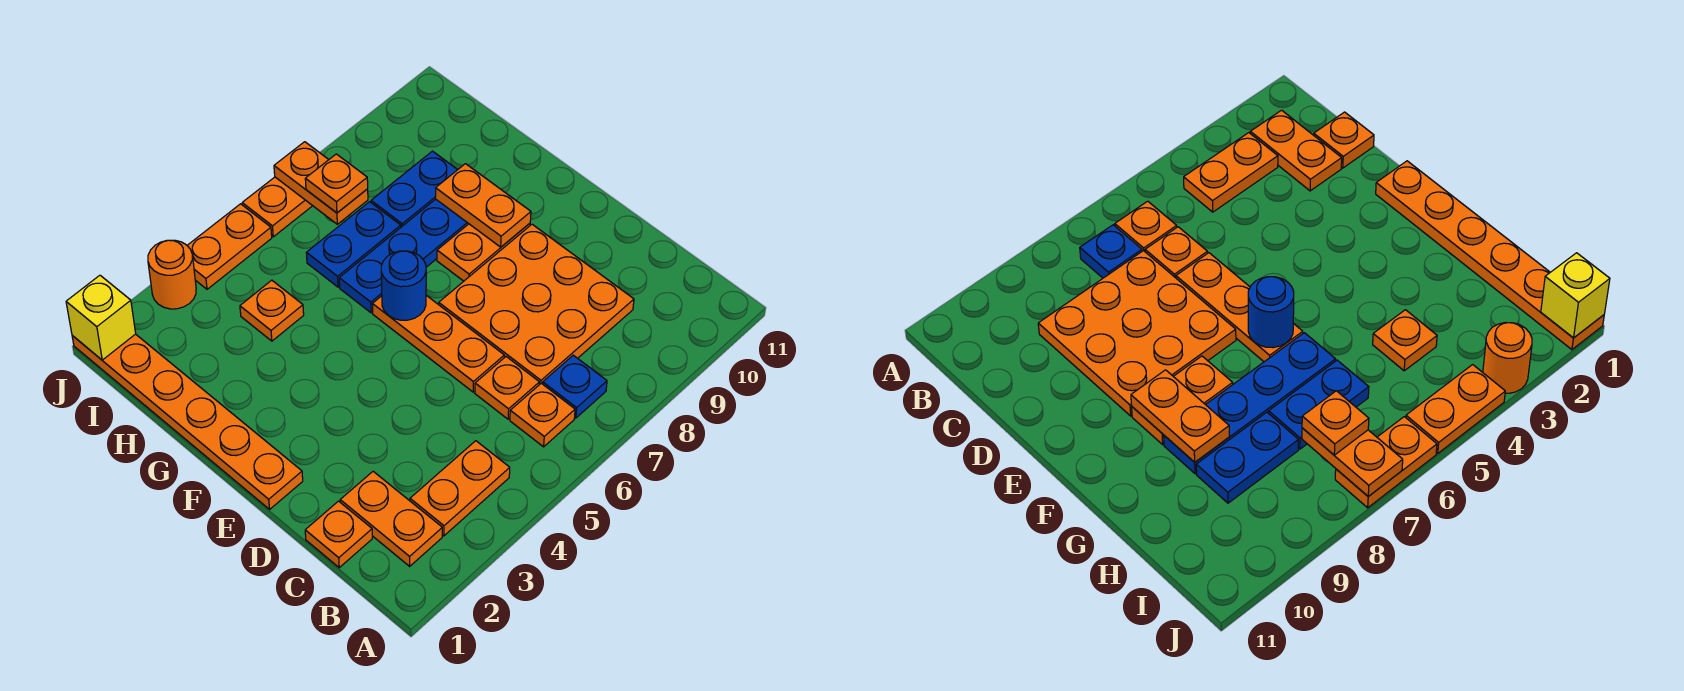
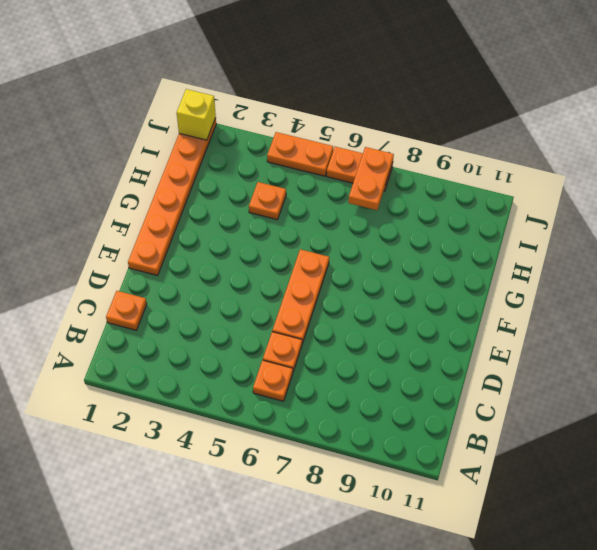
none -> orange plate B2:C2 level 1
none -> orange plate B3:B4 level 1
none -> blue plate B7 level 1

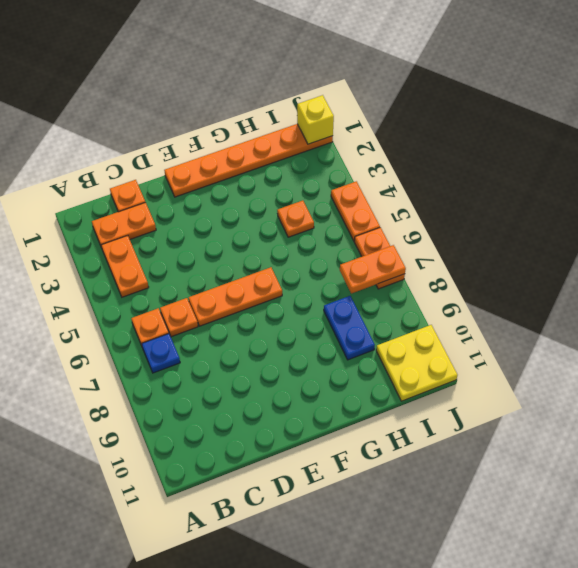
yellow plate I10:J11 level 1 -> none
none -> orange plate C7:E9 level 1
none -> orange plate F8:F9 level 1
none -> blue plate G6:G9 level 1

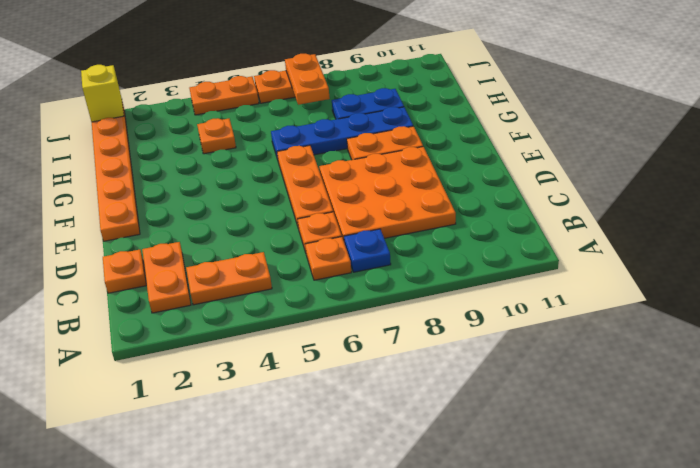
none -> blue plate H6:H7 level 1
none -> orange round brick J3 level 1
none -> blue round brick F6 level 2

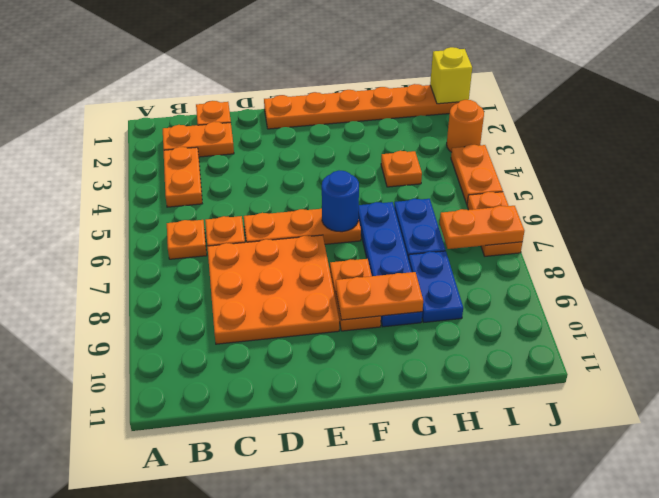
none -> blue plate B7 level 1
none -> orange plate I7 level 3

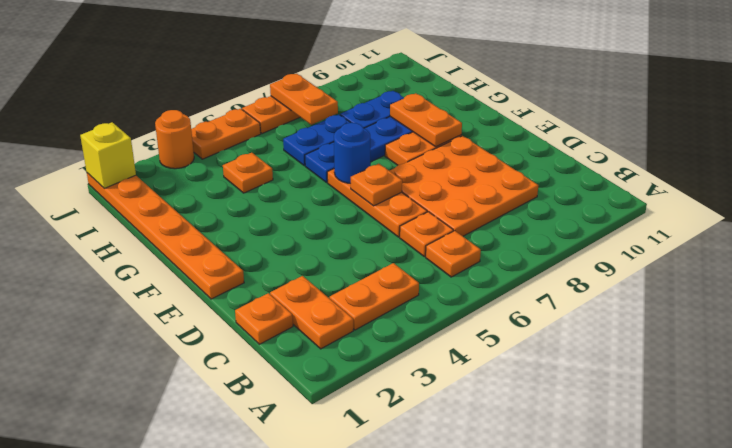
orange plate E6 level 2 -> orange plate I7 level 3
none -> blue plate B7 level 1

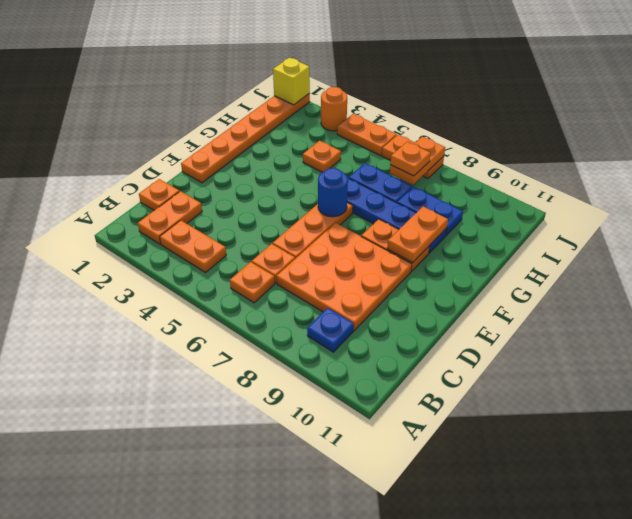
blue plate B9 level 1 -> blue plate B7 level 1

